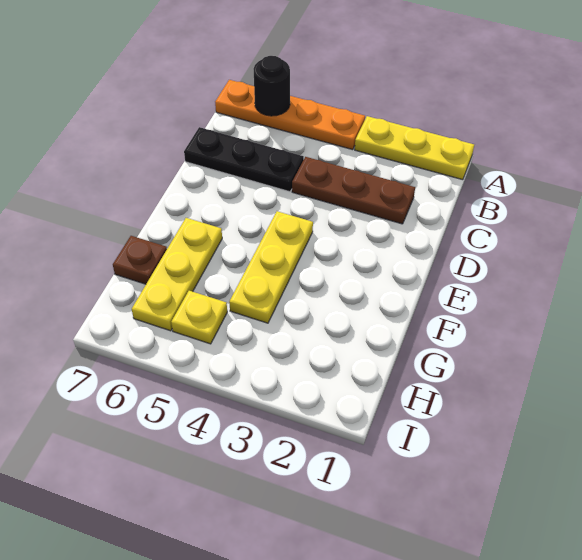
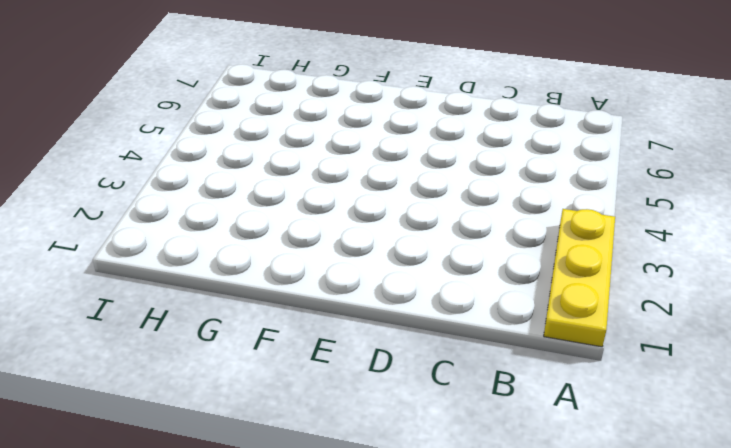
none -> orange plate A4:A7 level 1
none -> brown plate C2:C4 level 1

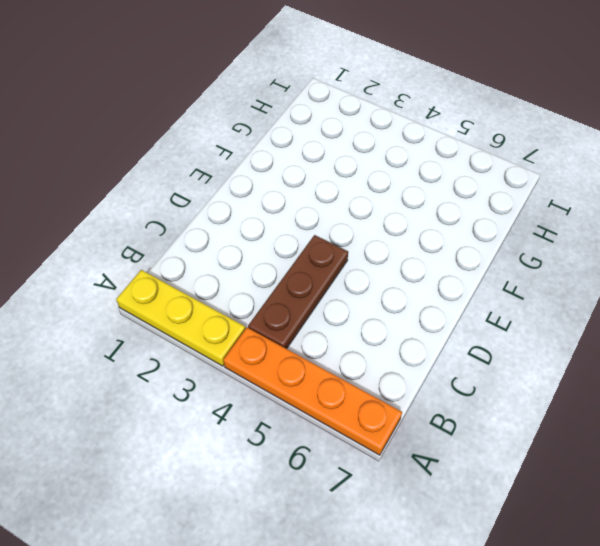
brown plate B4:D4 level 1 -> brown plate C2:C4 level 1
none -> black plate C5:C7 level 1
none -> yellow plate E4:G4 level 1

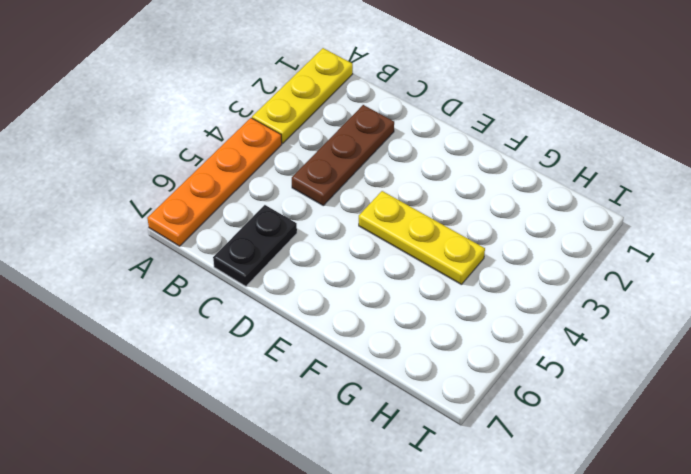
black plate C6:C7 level 1 -> black plate C5:C7 level 1
none -> yellow plate F6:H6 level 1
none -> brown plate G7 level 1

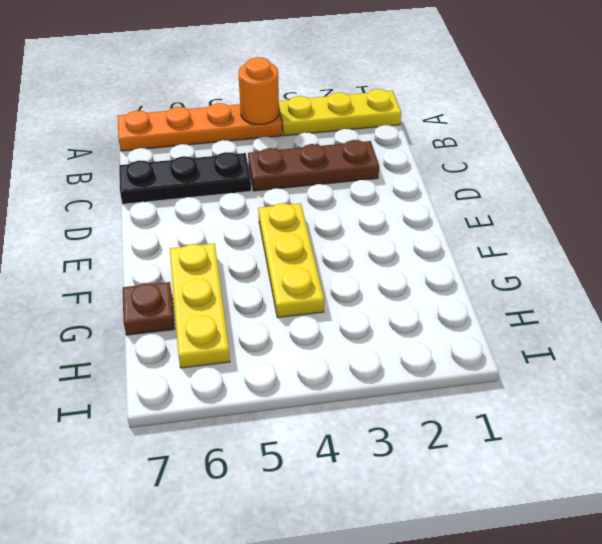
orange round brick A4 level 2 -> none
none -> yellow plate H5 level 1
none -> black round brick A6 level 2

